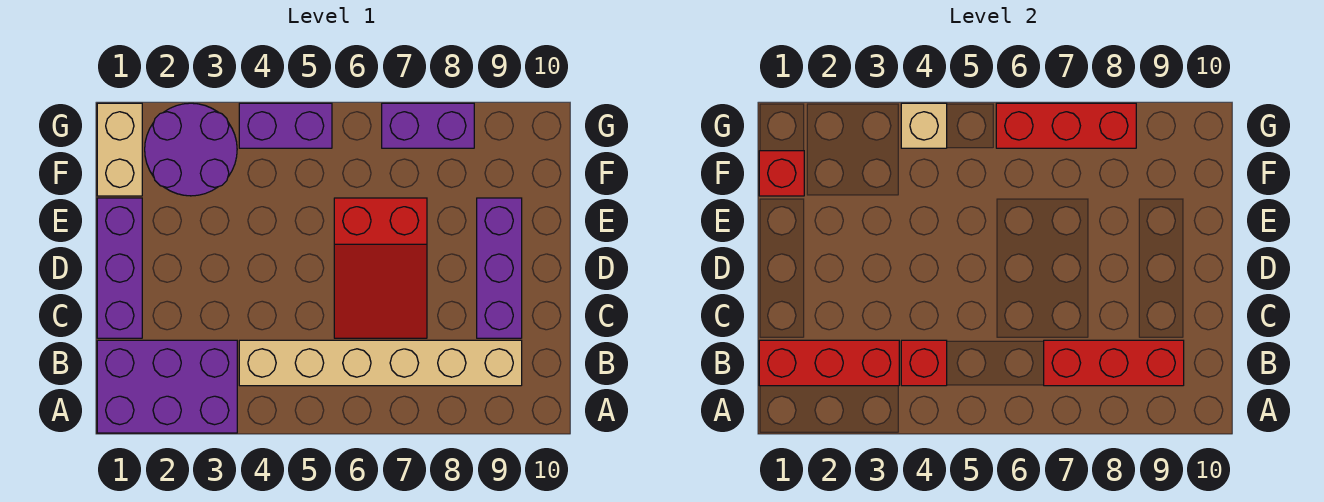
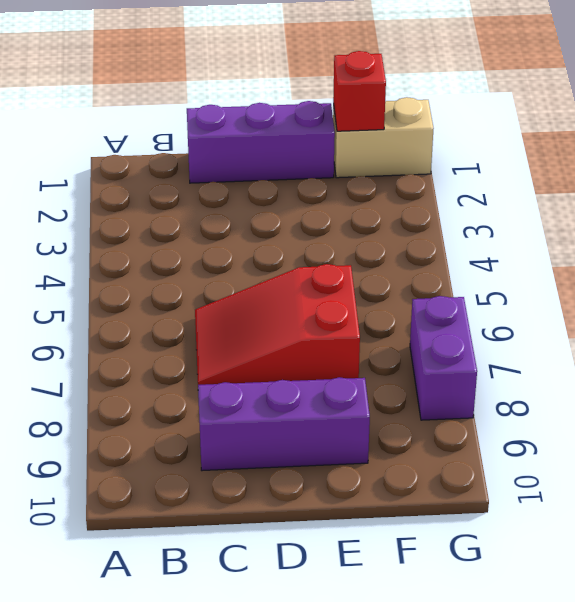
none -> purple brick A1:B3 level 1
none -> tan brick B4:B9 level 1
none -> purple round brick F2:G3 level 1

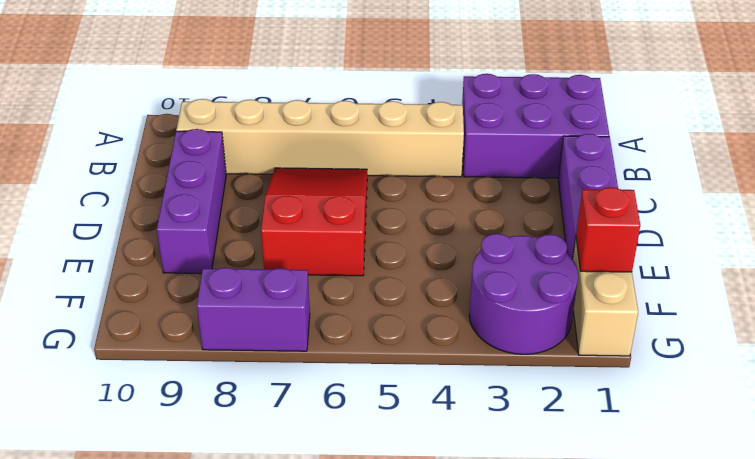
none -> purple brick G4:G5 level 1
none -> red brick B1:B3 level 2
none -> red brick B4 level 2

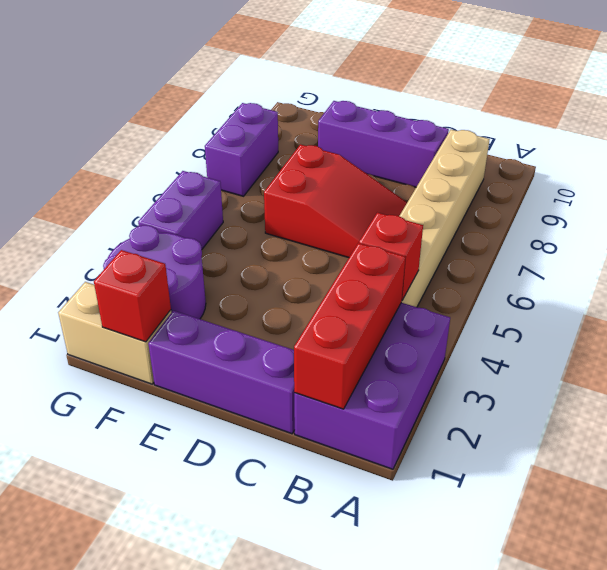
none -> red brick B7:B9 level 2
none -> tan brick G4 level 2
none -> red brick G6:G8 level 2

